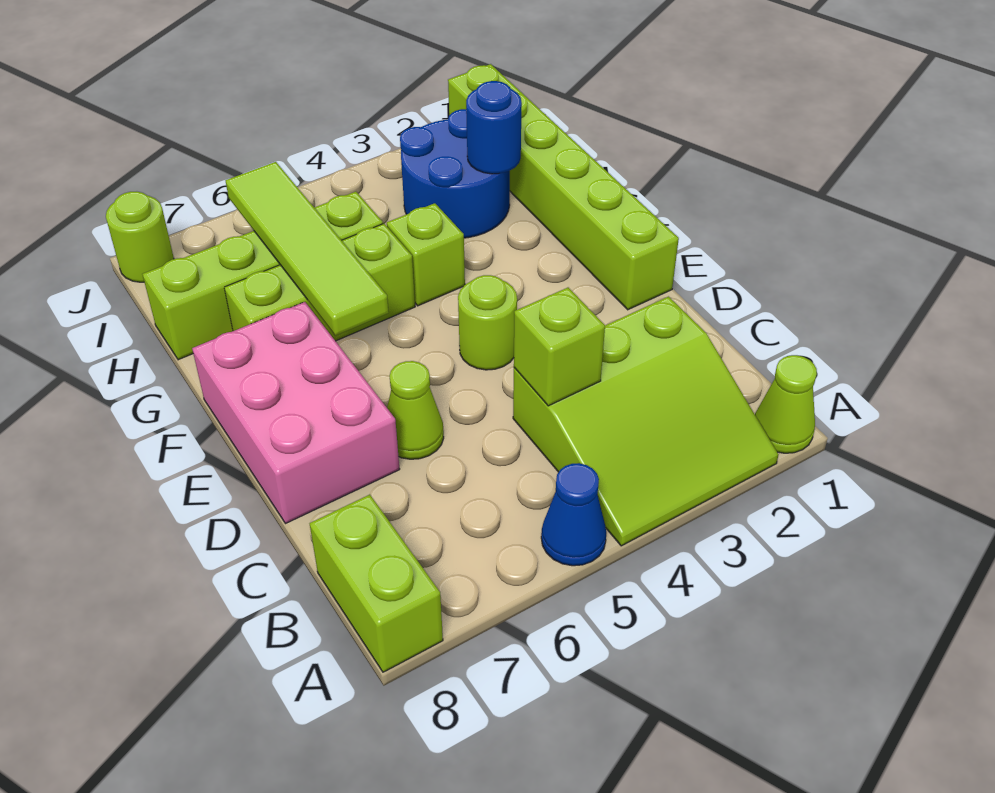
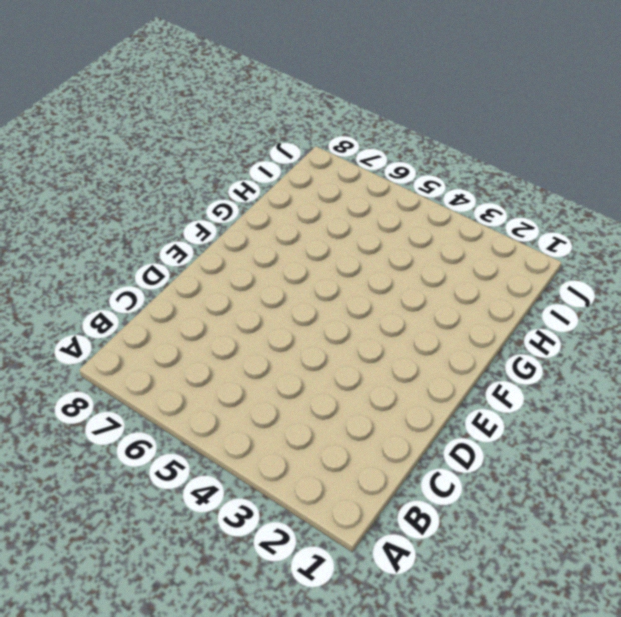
none -> lime cone A1 level 1
none -> lime slope A2:C4 level 1 top C
none -> blue cone A5 level 1

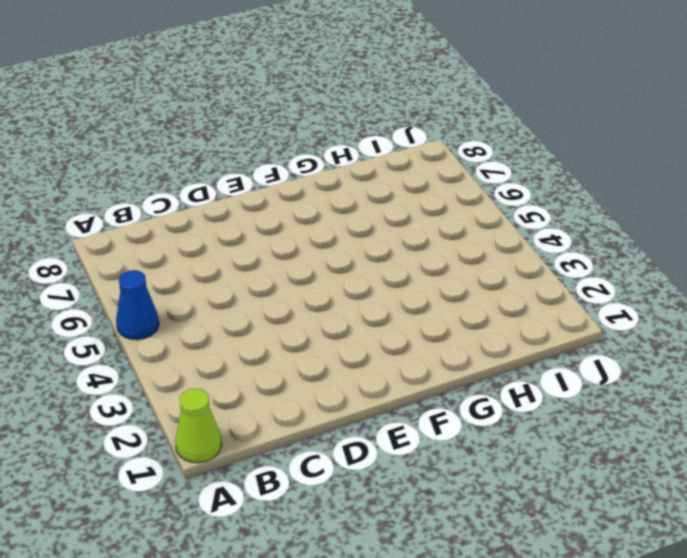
none -> lime slope A2:C4 level 1 top C
none -> lime brick A8:B8 level 1
none -> lime cone D6 level 1

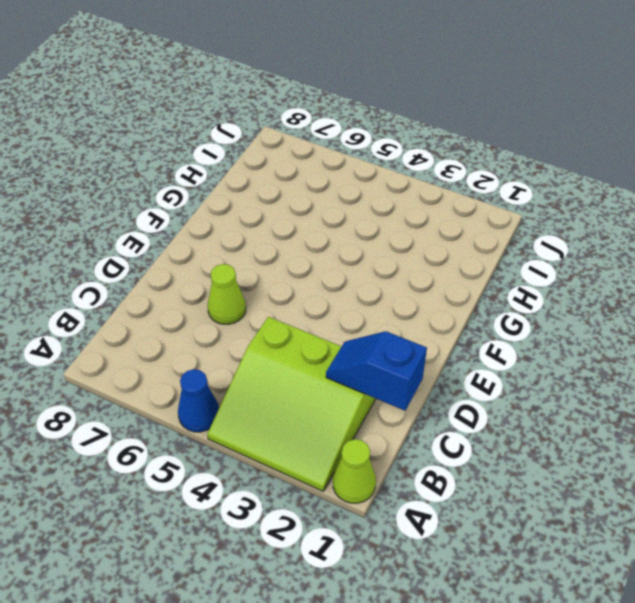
blue slope C1:C2 level 2 top 1 -> none
none -> lime brick A8:B8 level 1
none -> pink brick D7:F8 level 1
none -> lime brick E1:J1 level 1

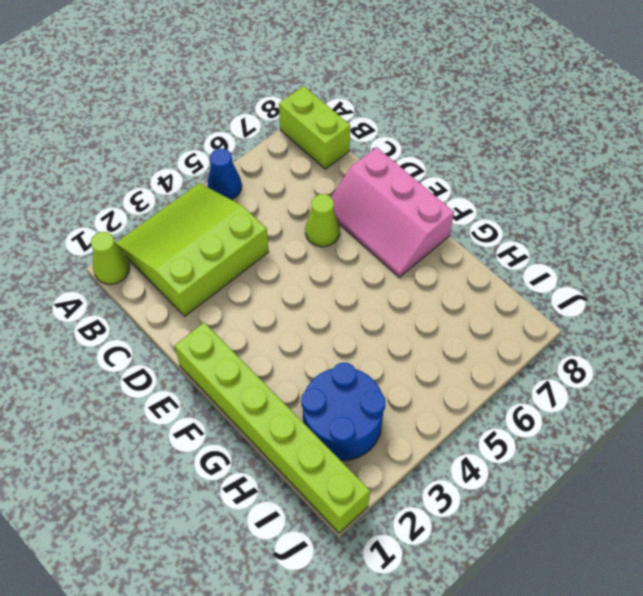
pink slope D7:F8 level 1 top 8 -> pink brick D7:F8 level 1
none -> lime round brick E4 level 1
none -> lime brick G4 level 1
none -> lime brick G5:G7 level 1

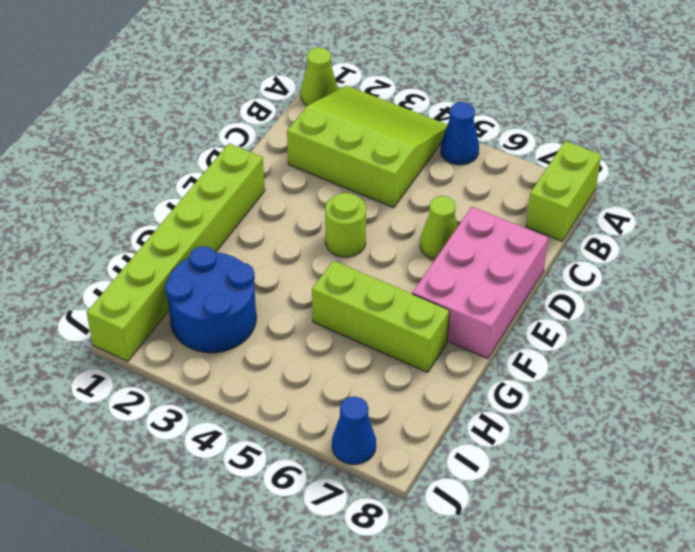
blue cone J7 level 1 -> none
none -> lime brick G4 level 1
none -> lime brick H5:H8 level 1
none -> lime round brick J8 level 1

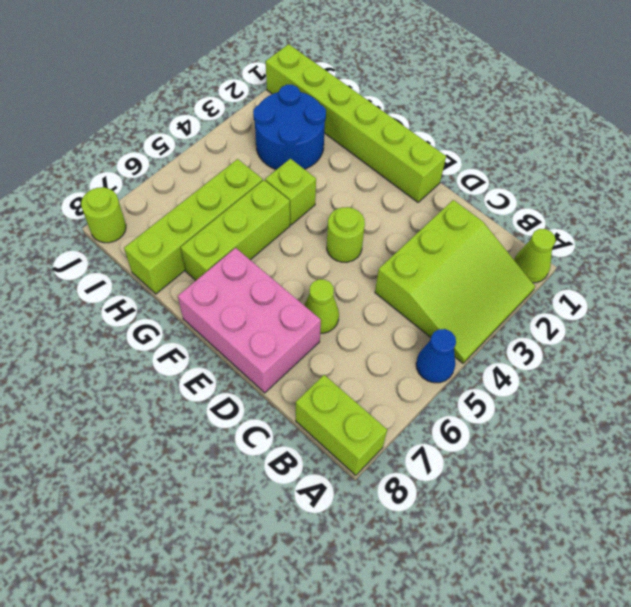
none -> lime brick C4 level 2
none -> lime tile F6:I6 level 2
none -> blue round brick H2 level 2

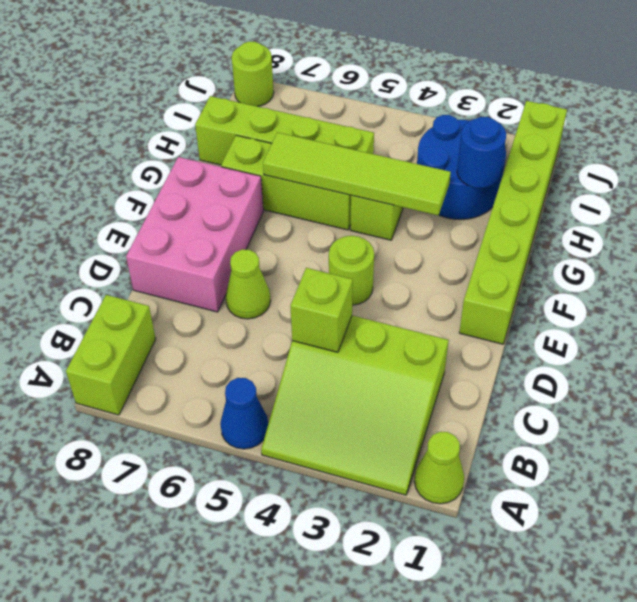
lime tile G3:G6 level 2 -> lime tile F6:I6 level 2

